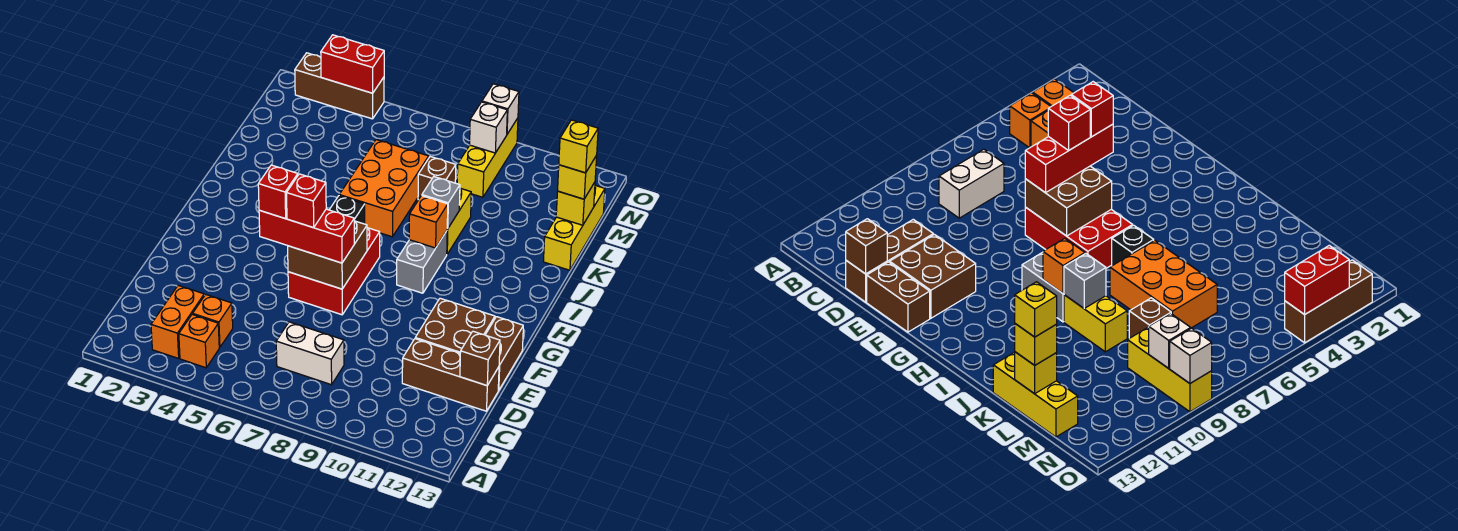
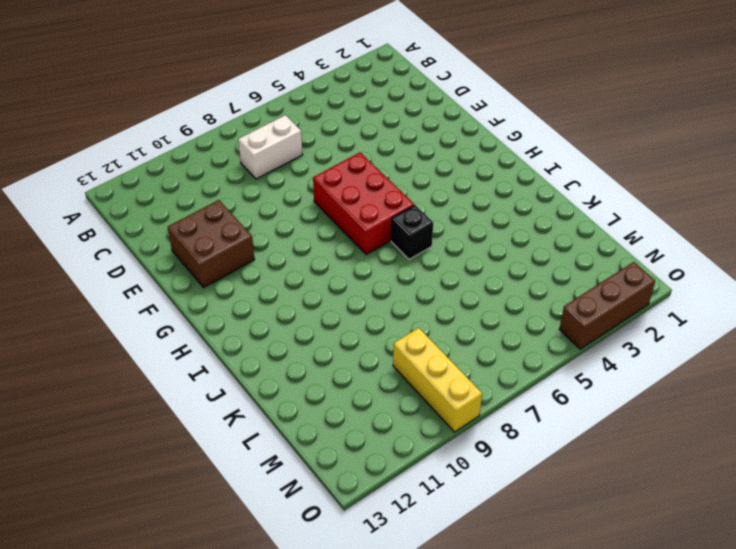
none -> orange brick B3:C3 level 1
none -> orange brick B4 level 1
none -> orange brick C4 level 1

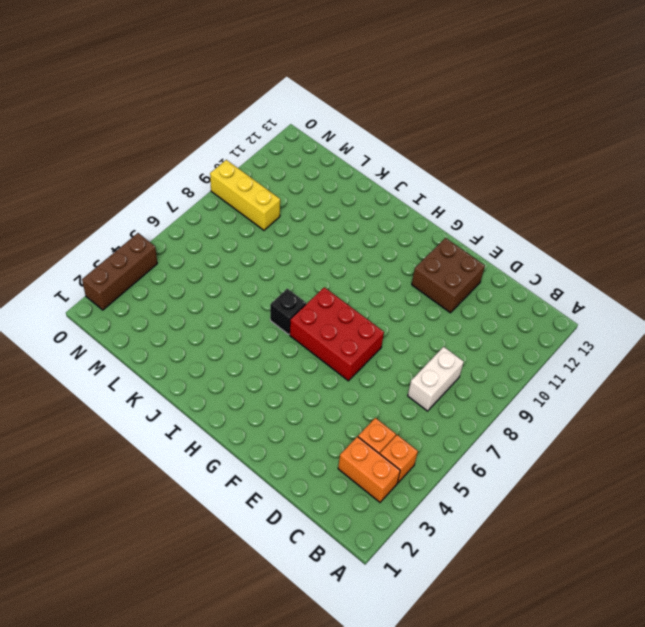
none -> brown brick D11:D13 level 1
none -> brown brick E13:F13 level 1
none -> grey brick H9:I9 level 1

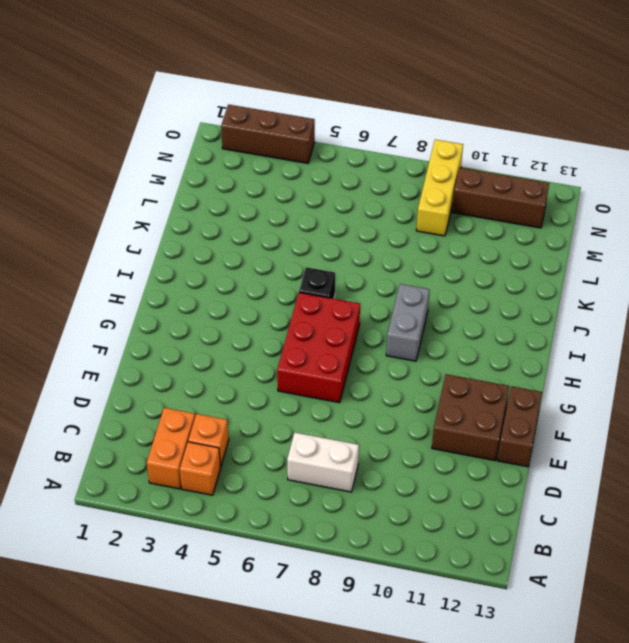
brown brick N10:N12 level 1 -> brown brick D11:D13 level 1
none -> orange brick J6:L7 level 1
none -> yellow brick J9:K9 level 1
none -> yellow brick K13:M13 level 1

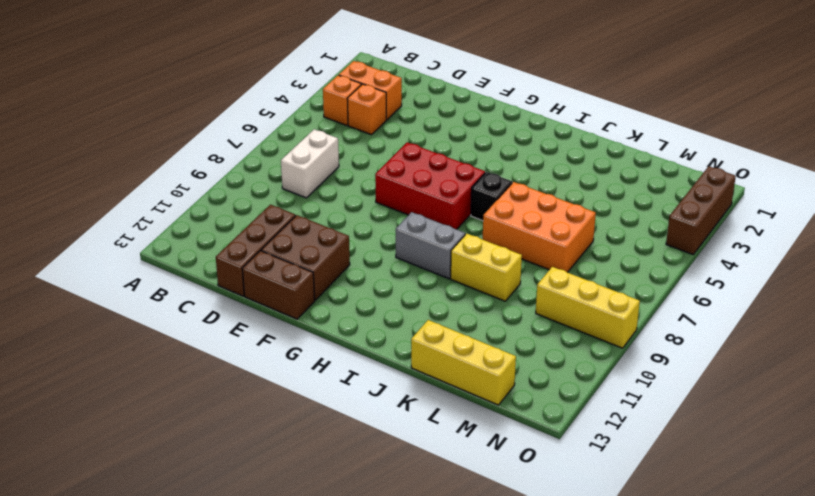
none -> brown brick L8 level 1
none -> brown brick D13 level 2
none -> brown brick F6:G7 level 2

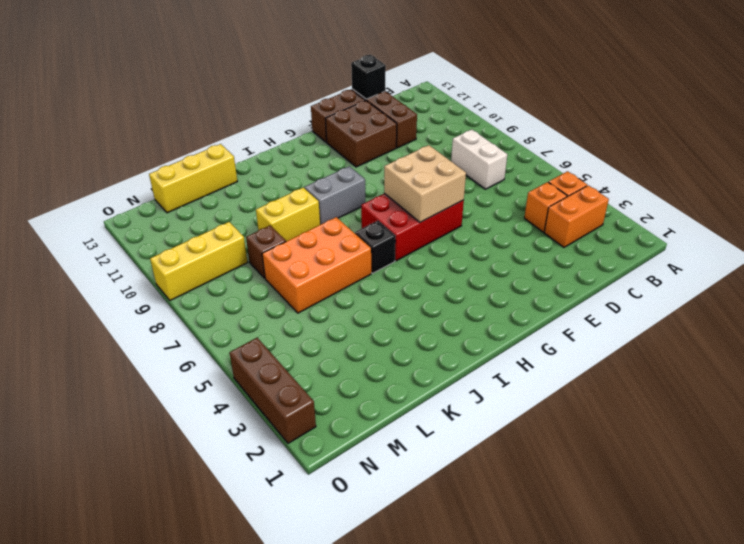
black brick D13 level 2 -> brown brick D13 level 2
tan brick F6:G7 level 2 -> brown brick F6:G7 level 2
none -> orange brick I9 level 2
none -> grey brick J9 level 2
none -> yellow brick L13 level 2

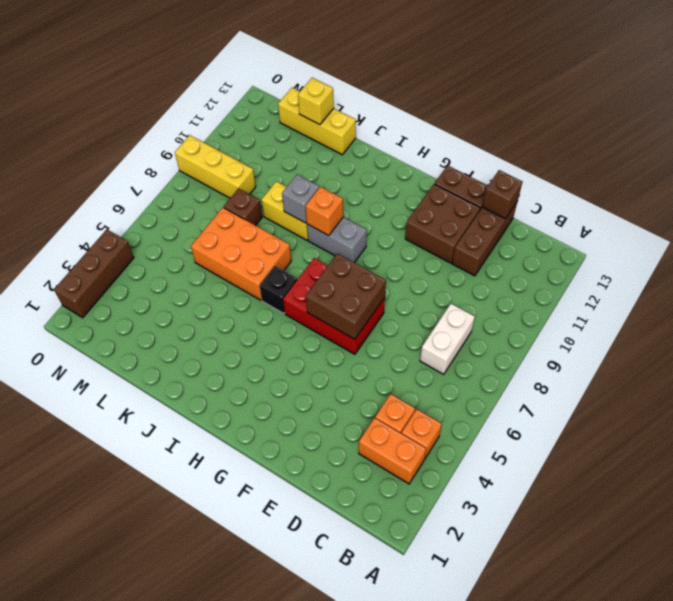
none -> white brick N9 level 2
none -> red brick O3:O4 level 2
none -> white brick O9 level 2

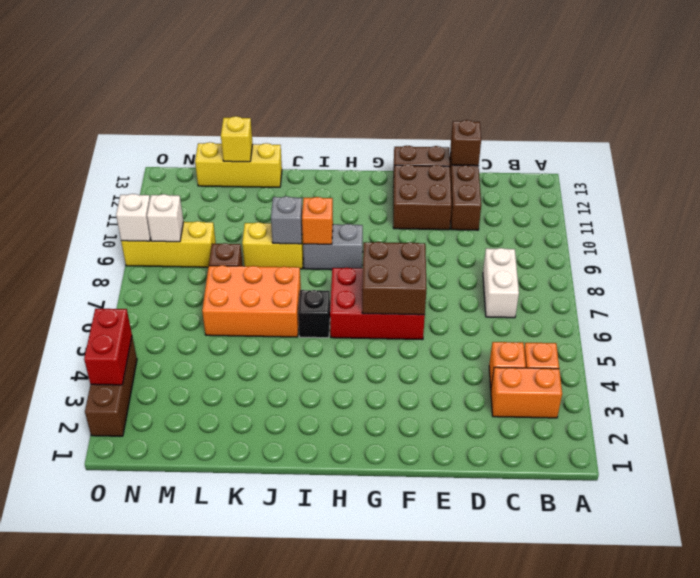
none -> red brick F5:F7 level 3
none -> yellow brick L13 level 3
none -> red brick F5 level 4

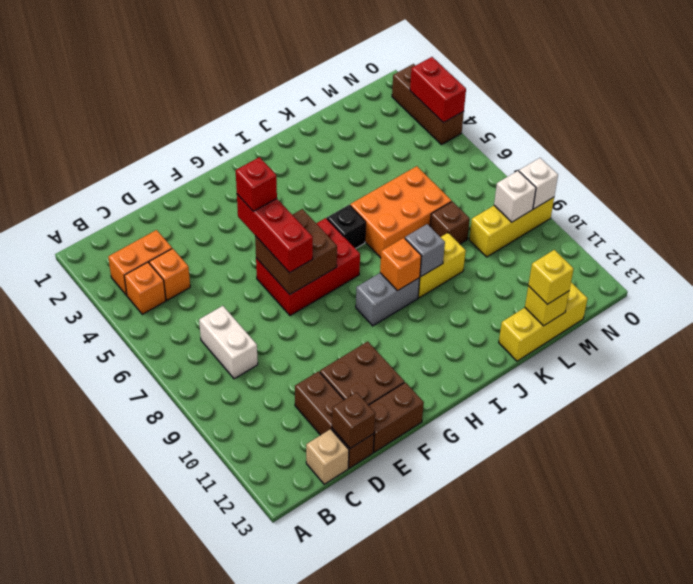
tan brick C13 level 1 -> none
none -> red brick F6 level 4
none -> yellow brick L13 level 4

